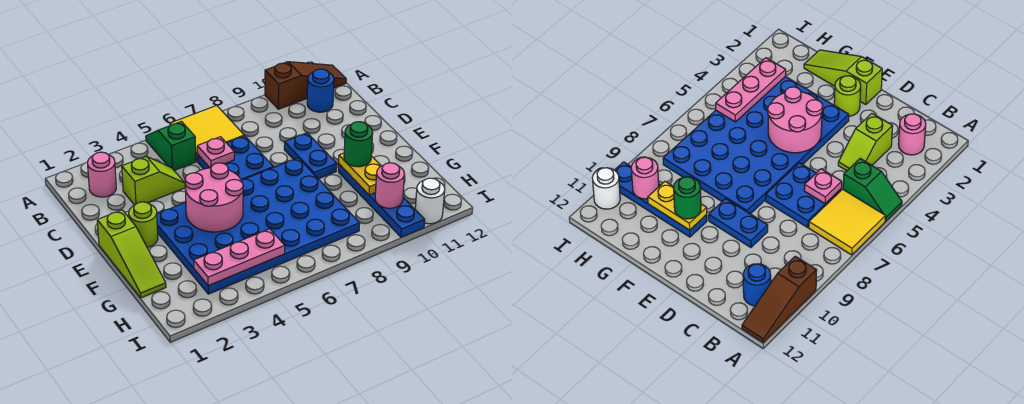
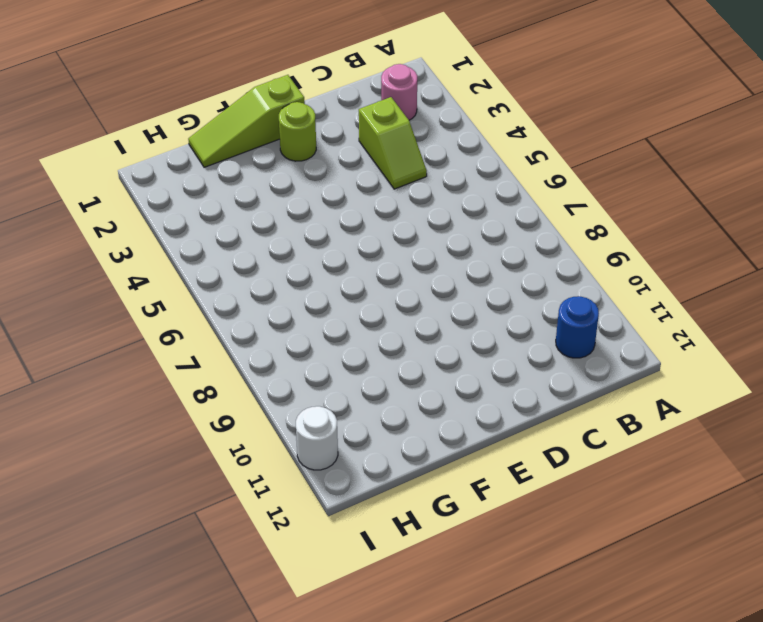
none -> green slope A5:B5 level 1 top B
none -> yellow tile A6:B7 level 1
none -> brown slope A10:A12 level 1 top 10

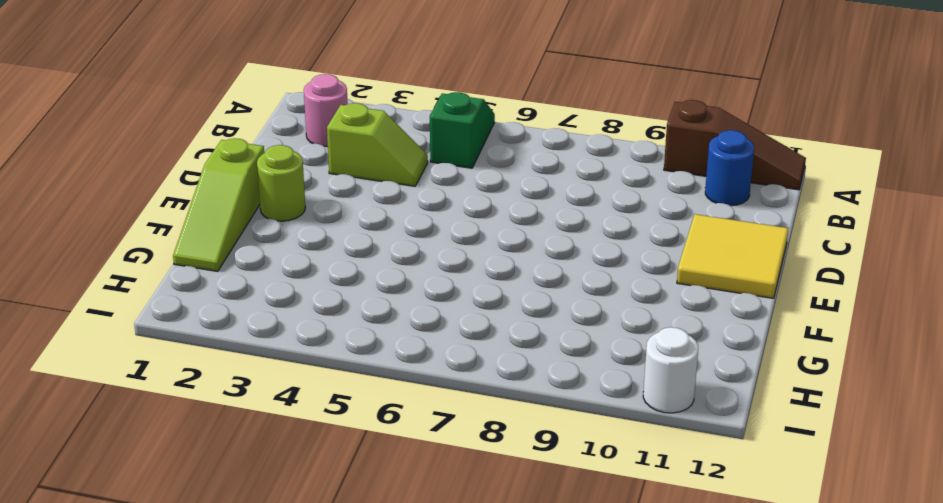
yellow tile D11:E12 level 1 -> yellow tile A6:B7 level 1
none -> blue plate C6:D7 level 1
none -> blue plate D9:E9 level 1
none -> blue plate E3:H8 level 1

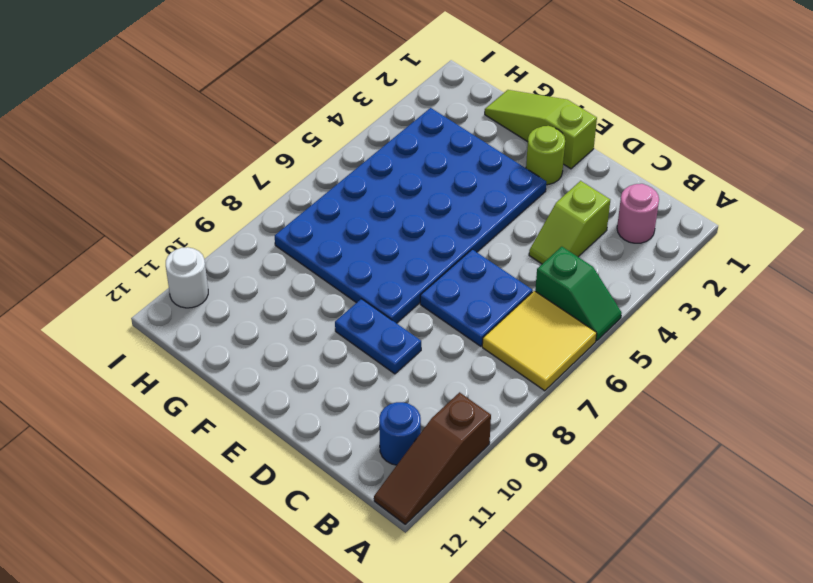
none -> blue plate F10:I10 level 1
none -> pink plate C6 level 2
none -> pink round brick E4:F5 level 2

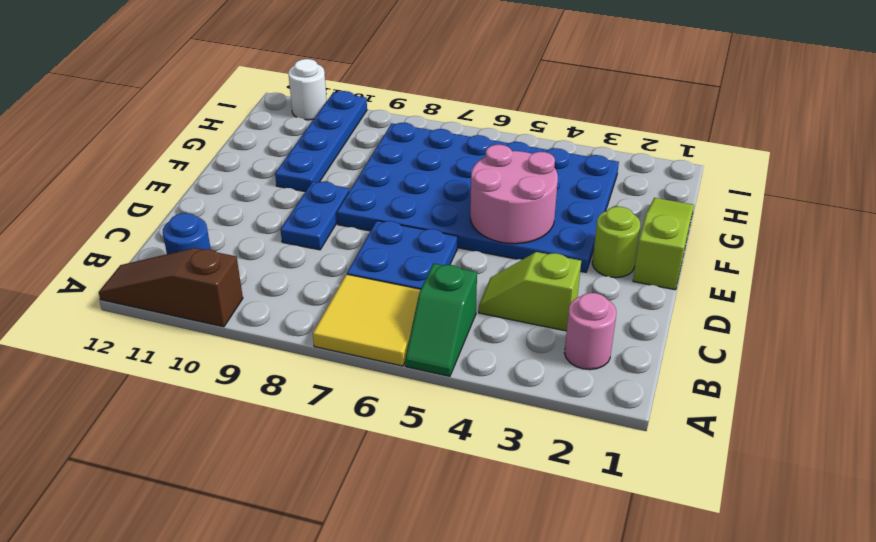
none -> pink plate C6 level 2
none -> yellow plate F10:G10 level 2
none -> pink plate H3:H5 level 2

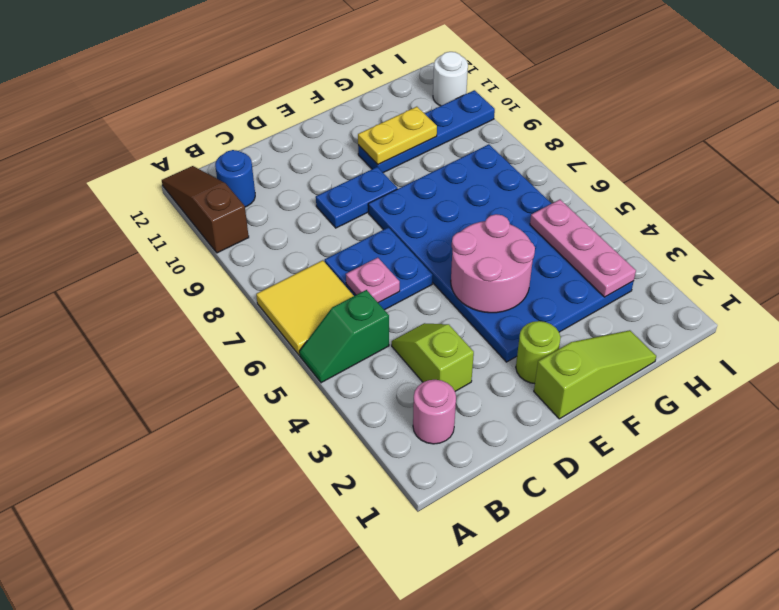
none -> pink round brick H10 level 2
none -> green round brick F10 level 3

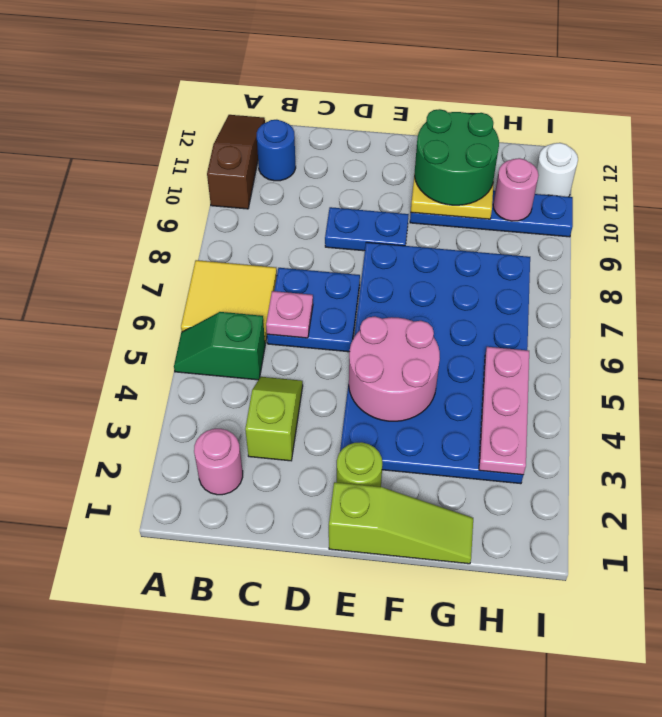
green round brick F10:G11 level 3 -> green round brick F10 level 3

